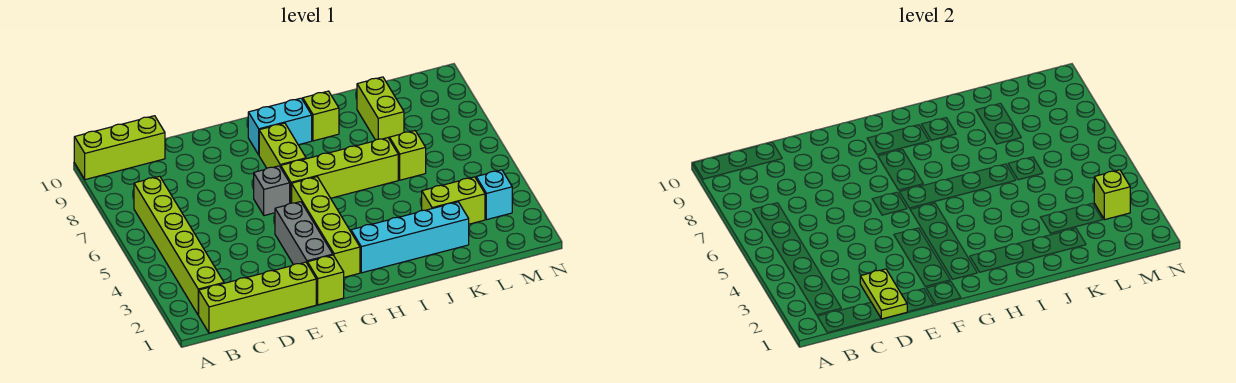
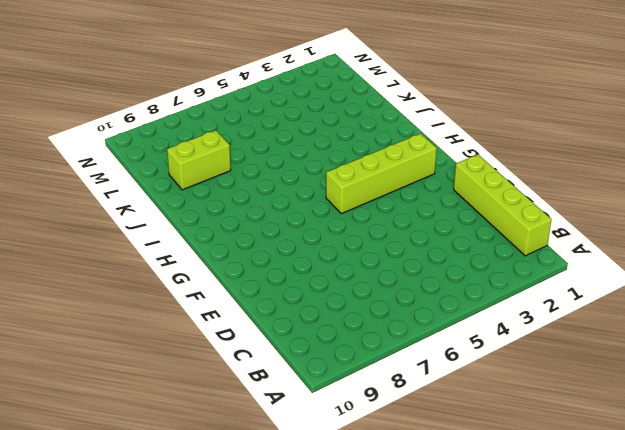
none -> lime brick A10:C10 level 1
none -> lime brick B2:B7 level 1
none -> lime brick F1 level 1

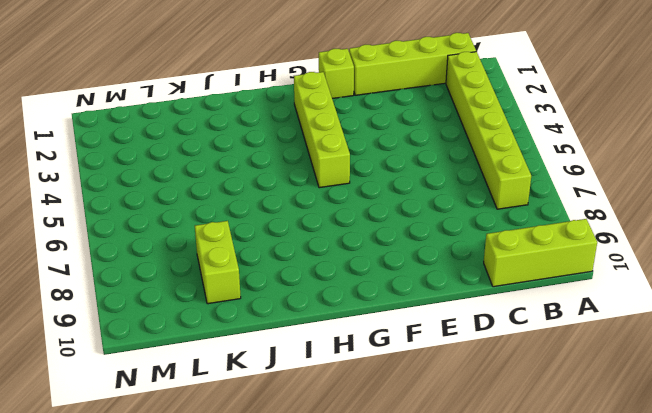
none -> grey brick F2:F4 level 1
none -> grey brick F6 level 1
none -> lime brick G6:J6 level 1

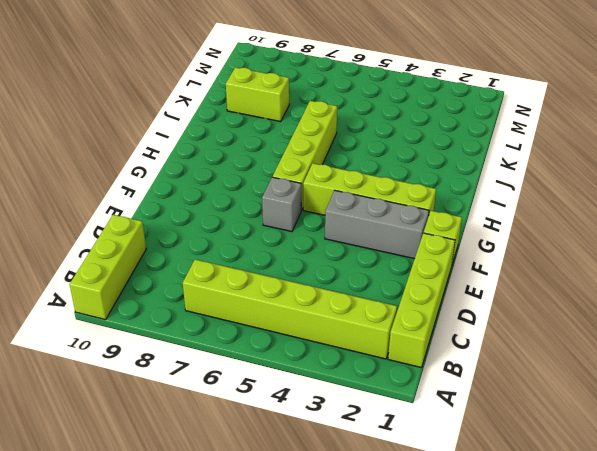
none -> lime brick G7:G8 level 1
none -> cyan brick G9:H9 level 1
none -> cyan brick H2:K2 level 1

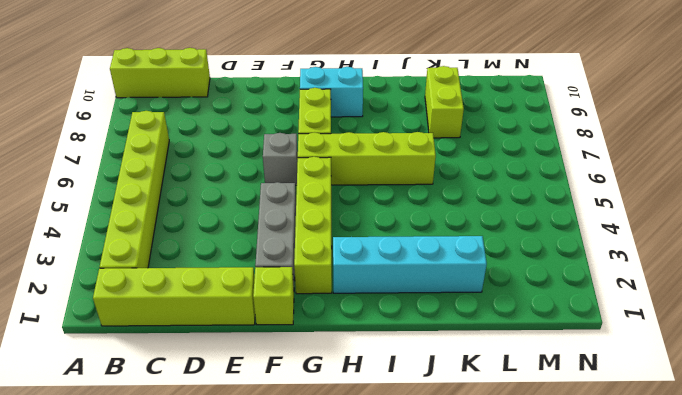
none -> lime brick I9 level 1
none -> lime brick K3:L3 level 1
none -> lime brick K6 level 1

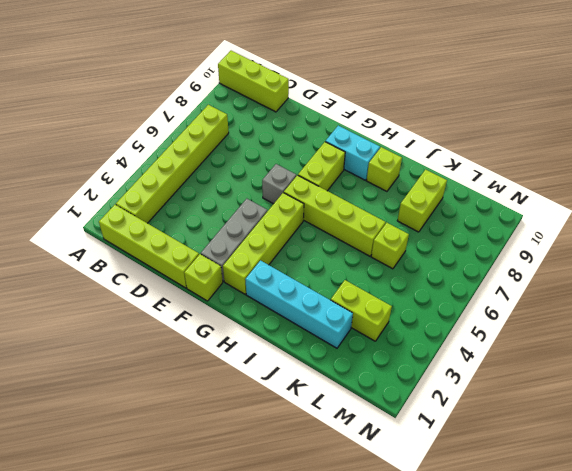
none -> cyan brick M3 level 1
none -> lime plate D1:D2 level 2
none -> lime brick M3 level 2

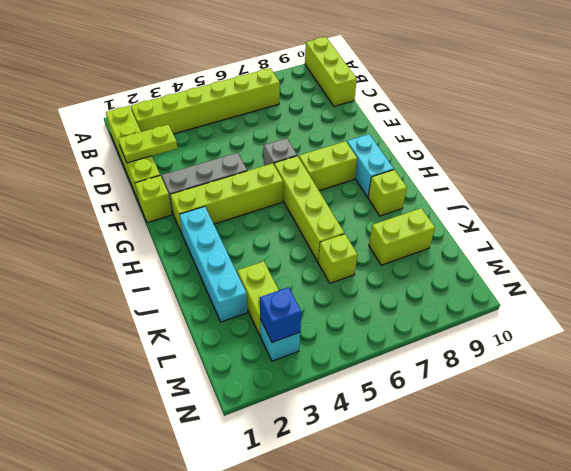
blue brick M3 level 2 -> lime brick M3 level 2

